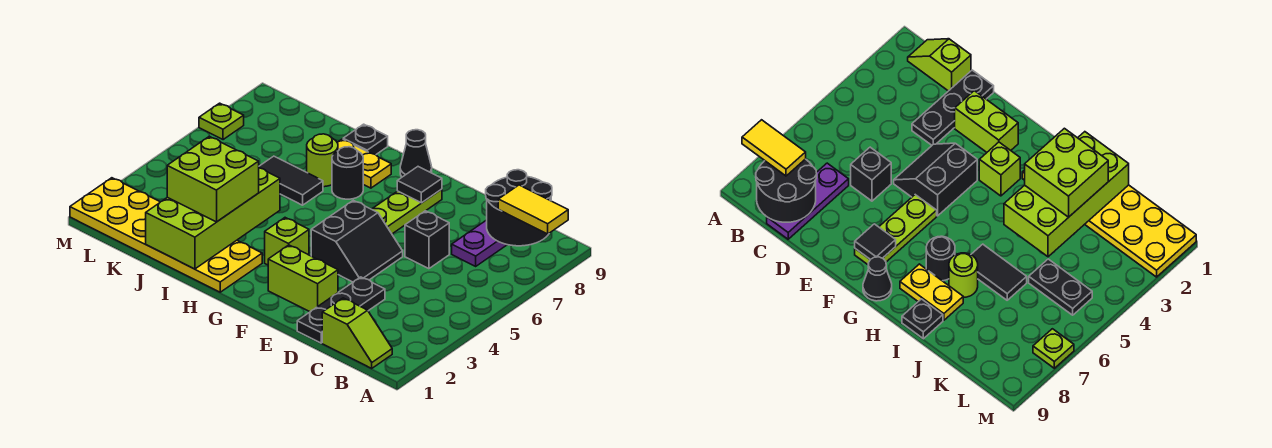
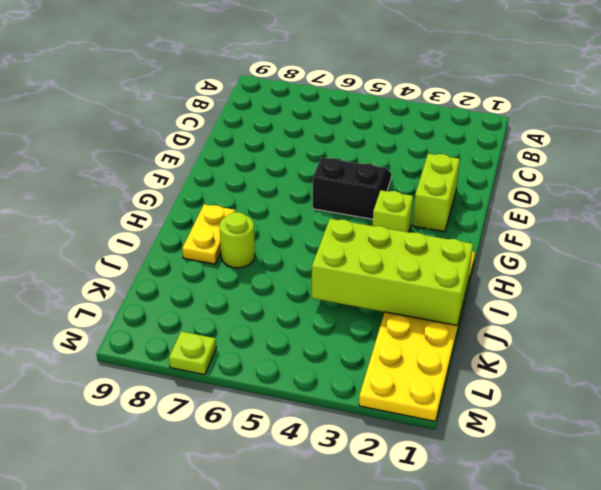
none -> lime slope B1:C1 level 1 top C
none -> purple plate C7:C9 level 1
none -> black plate D1:D3 level 1

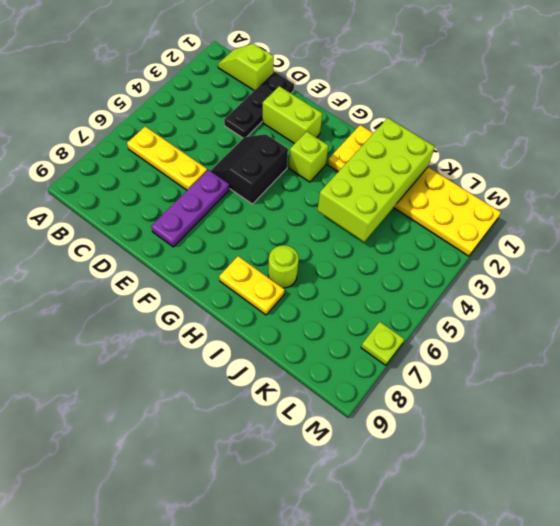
yellow plate B6:D6 level 1 -> black brick D6 level 1
purple plate E6:E8 level 1 -> purple plate C7:C9 level 1
none -> lime plate F6:F8 level 1
none -> black cone G9 level 1
none -> black round brick H7 level 1

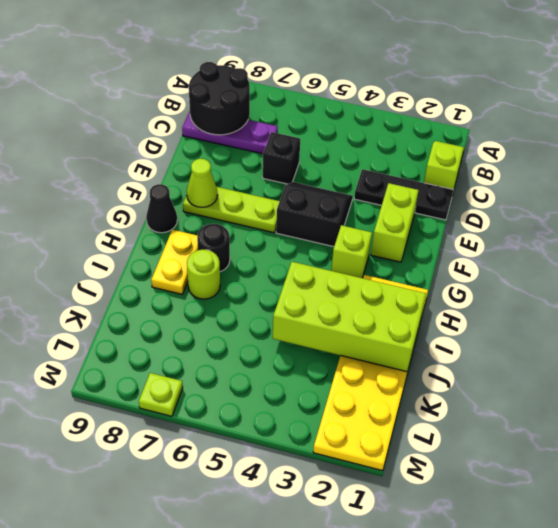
lime cone F8 level 2 -> black tile F8 level 2
none -> black tile I6:J6 level 1
none -> black plate I9 level 1
none -> black plate K5:L5 level 1

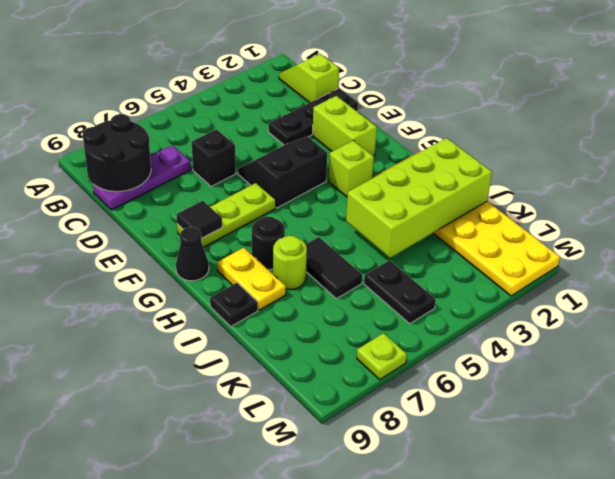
none -> yellow tile A8:B8 level 3
none -> lime brick I2:J3 level 3

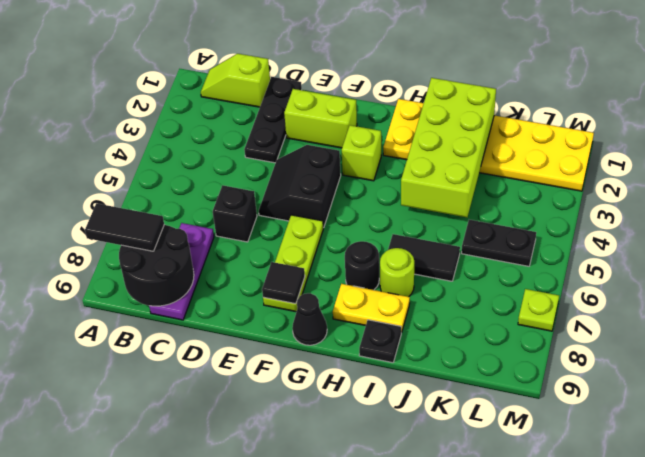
black tile A8:B8 level 3 -> yellow tile A8:B8 level 3
none -> lime brick I2:J3 level 3

